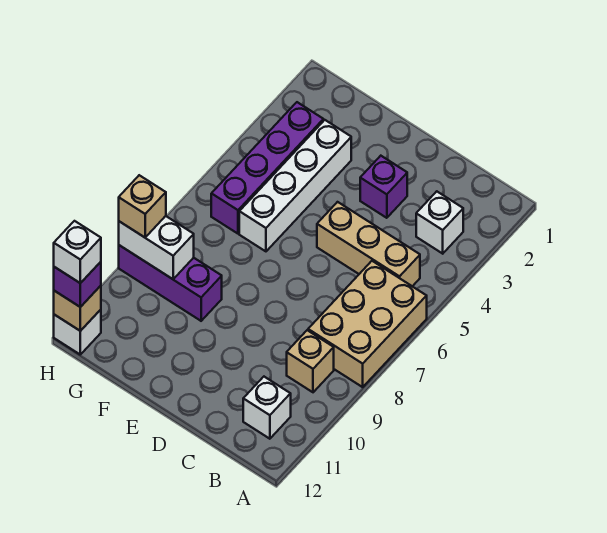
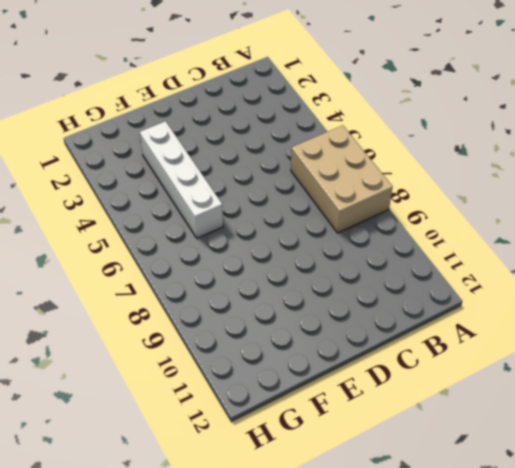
none -> white brick B3 level 1
none -> tan brick B5:D5 level 1
none -> tan brick B9 level 1

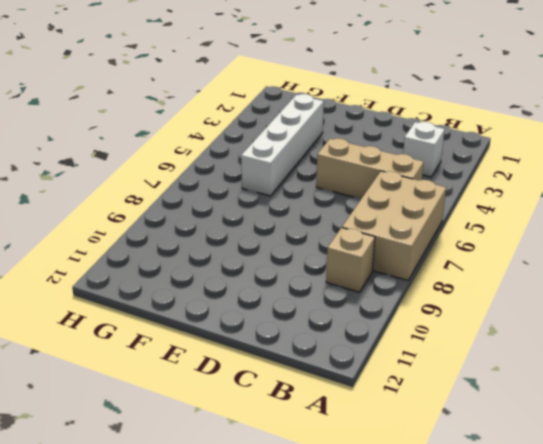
none -> white brick B11 level 1
none -> purple brick D3 level 1
none -> purple brick F9:H9 level 1

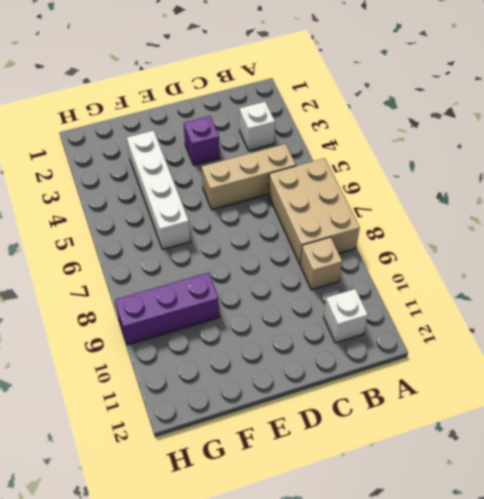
none -> purple brick G3:G6 level 1
none -> white brick H12 level 1
none -> white brick G9:H9 level 2

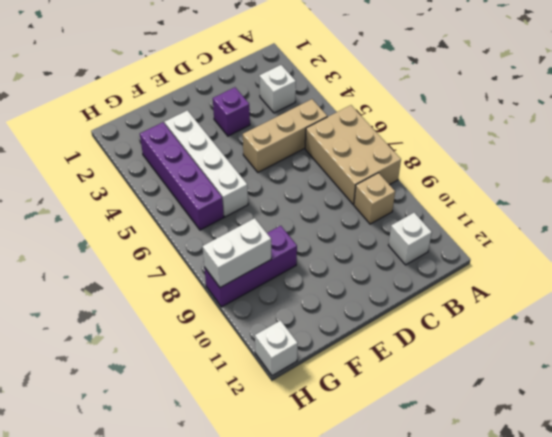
none -> tan brick H12 level 2
none -> tan brick H9 level 3
none -> purple brick H12 level 3

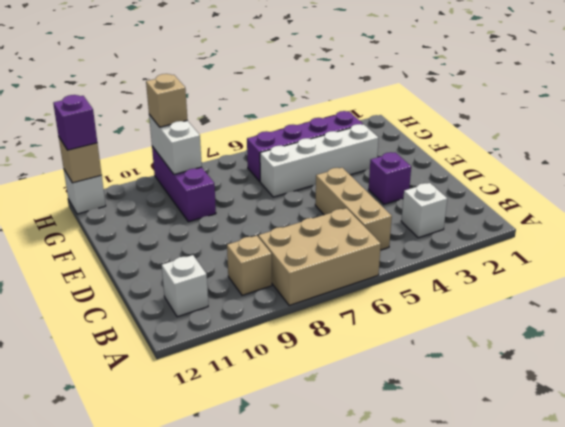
none -> white brick H12 level 4

